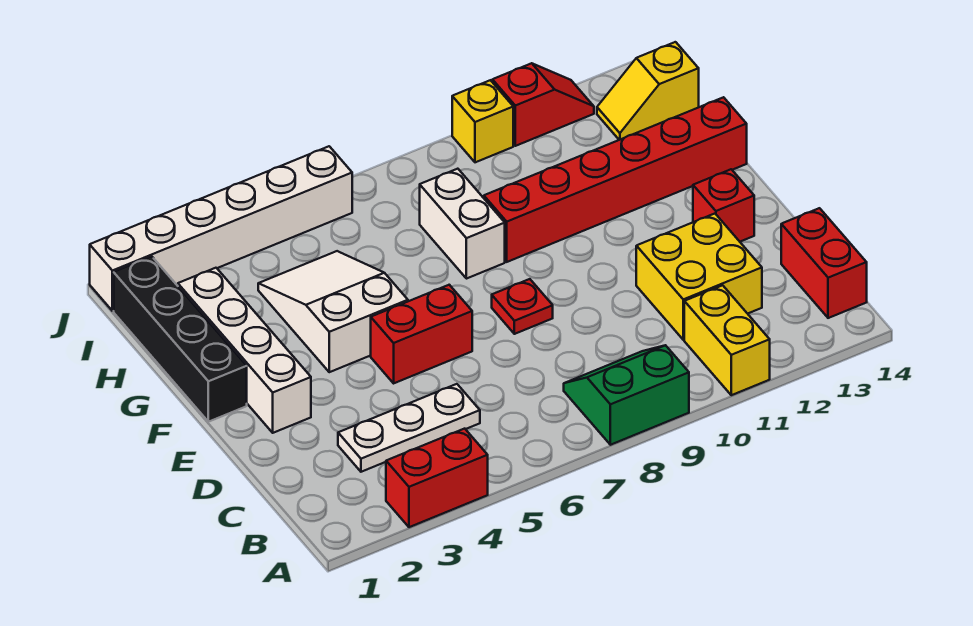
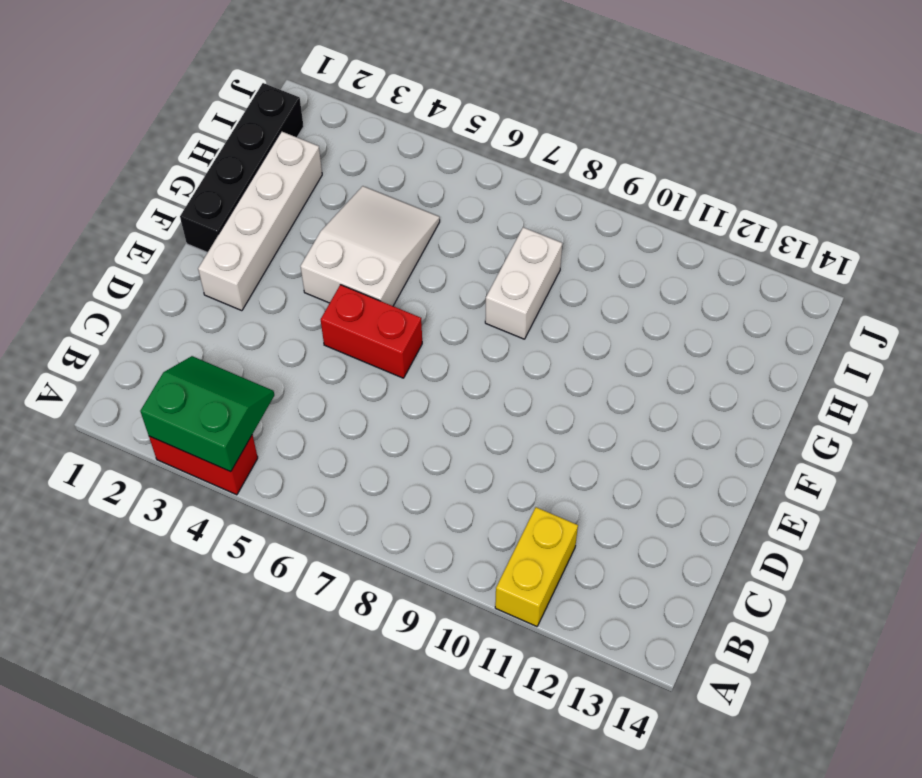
green slope A3:B4 level 2 top A -> green slope A8:B9 level 1 top A
none -> red brick B14:C14 level 1
none -> white plate C3:C5 level 1
none -> yellow brick C11:D12 level 1

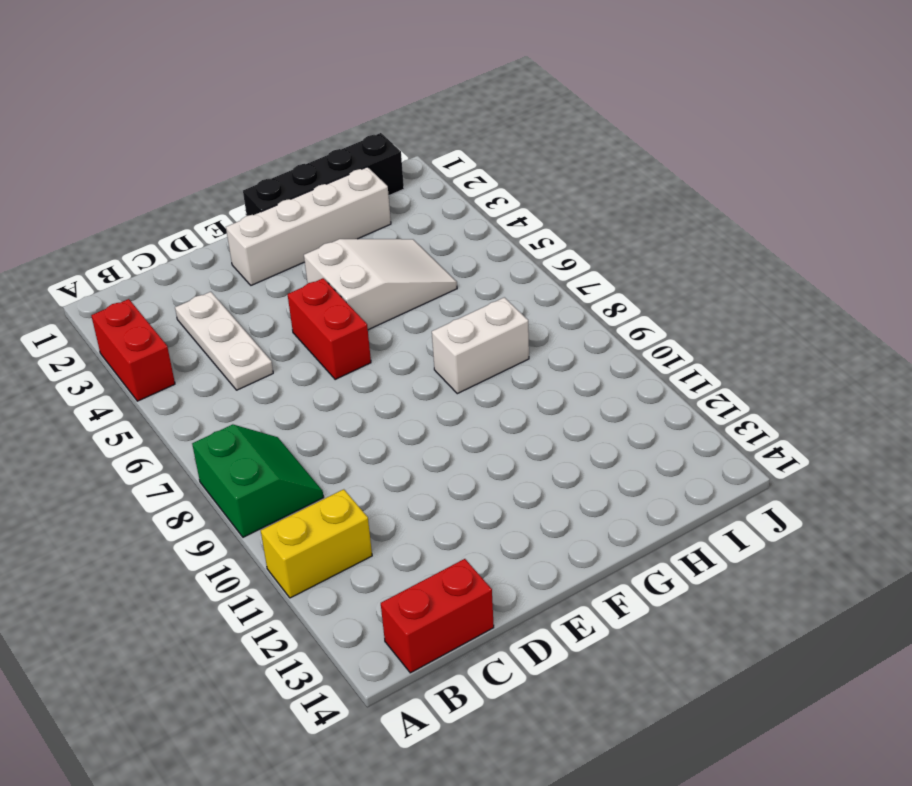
none -> yellow brick C11:D12 level 1
none -> red plate E8 level 1
none -> red brick E13 level 1

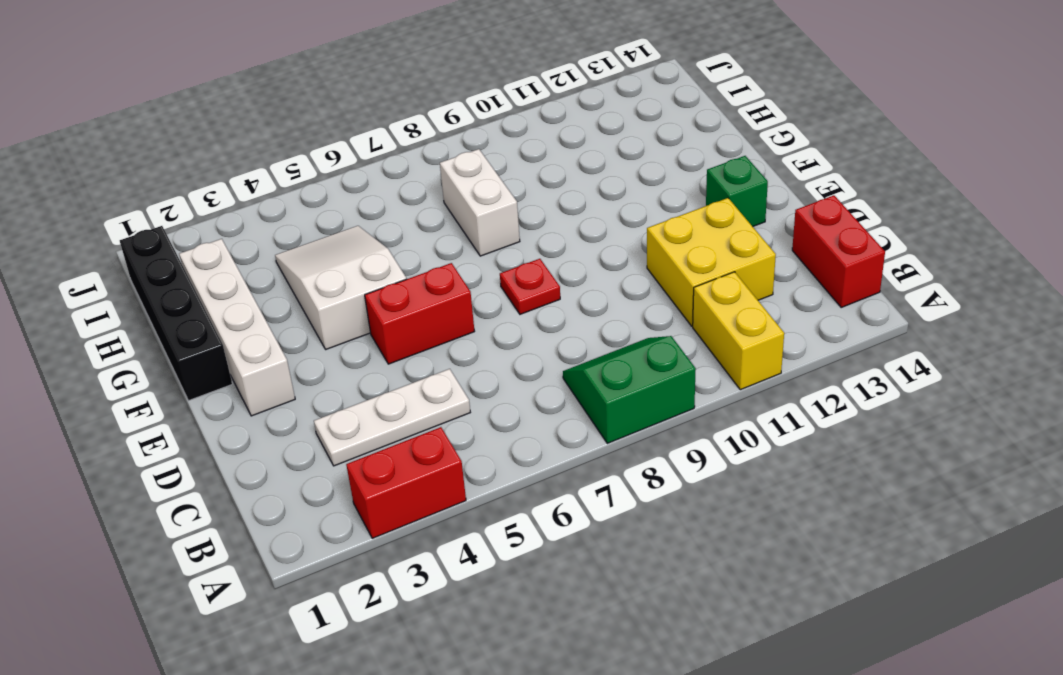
green brick E13 level 1 -> red brick E13 level 1
none -> red brick G9:G14 level 1
none -> yellow slope I13:I14 level 1 top 14
none -> white brick J1:J6 level 1

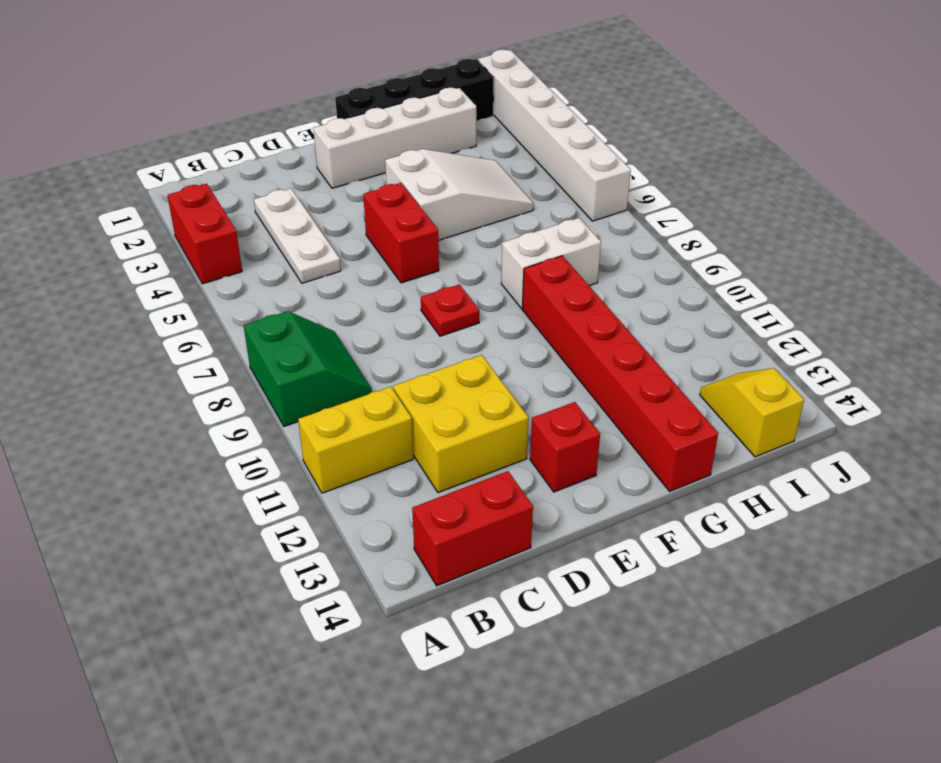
none -> yellow brick J10 level 1
none -> red slope J11:J12 level 1 top 11

